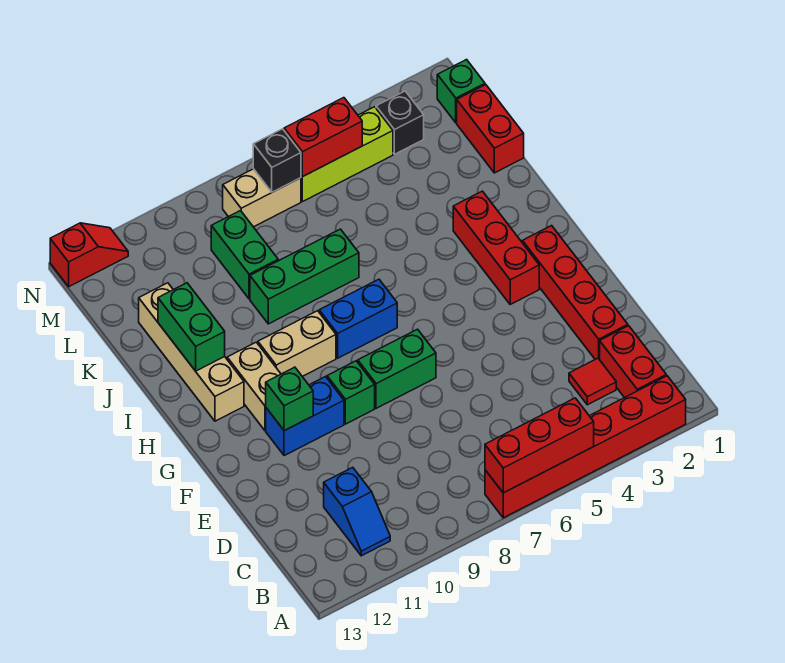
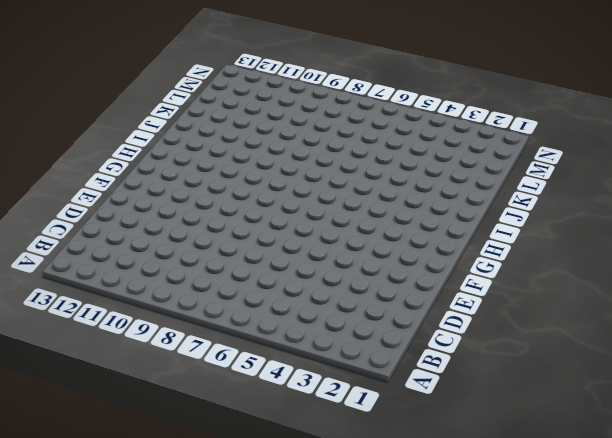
none -> red brick A2:A7 level 1
none -> red brick B2:C2 level 1
none -> blue slope B11:C11 level 1 top C

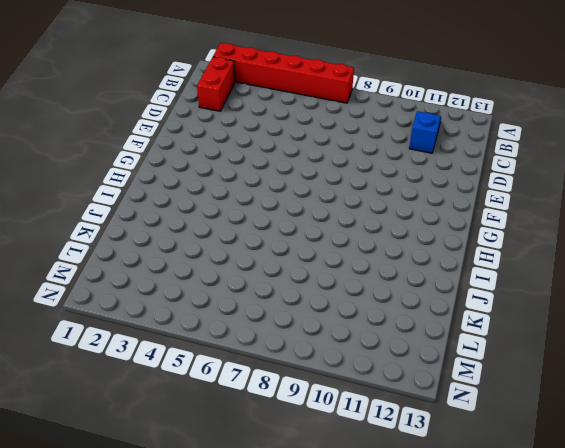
none -> red tile C3 level 1
none -> red brick D2:G2 level 1
none -> green brick F7:F8 level 1

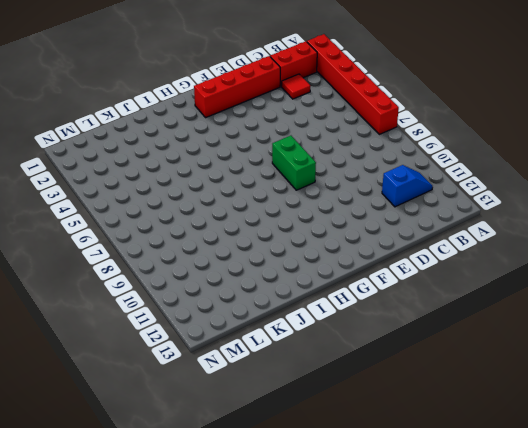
none -> green brick F9 level 1
none -> blue brick F10:F11 level 1
none -> red brick G3:I3 level 1

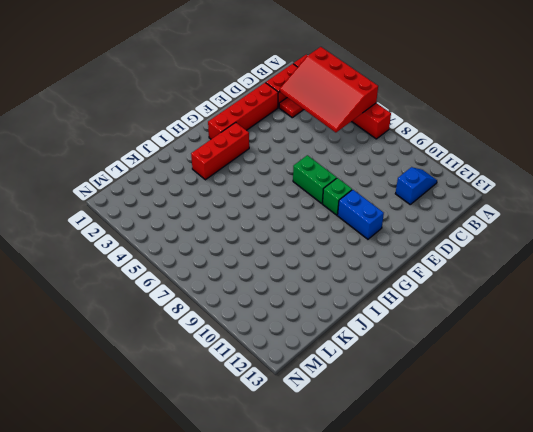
red slope A3:C6 level 2 top A -> red brick A5:A7 level 2
none -> tan brick G11:H11 level 1
none -> blue brick H7:H8 level 1
none -> tan brick H9:H10 level 1

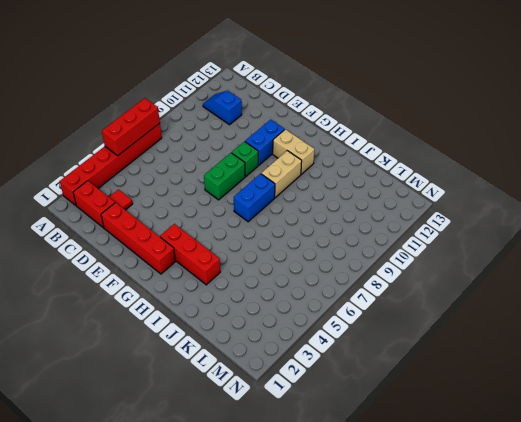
none -> tan brick H12:K12 level 1
none -> green brick J7:J9 level 1
none -> red brick K1:L1 level 1

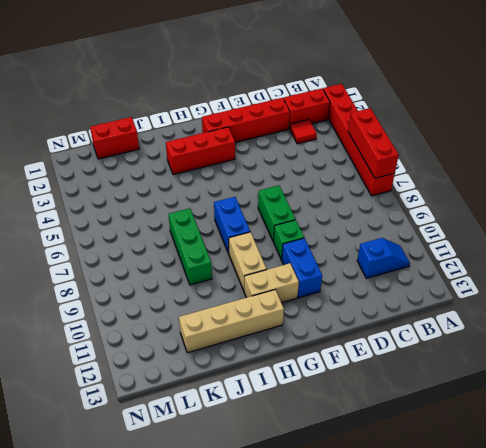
none -> green brick K9:L9 level 1
none -> green brick M1 level 1
none -> black brick M3 level 1

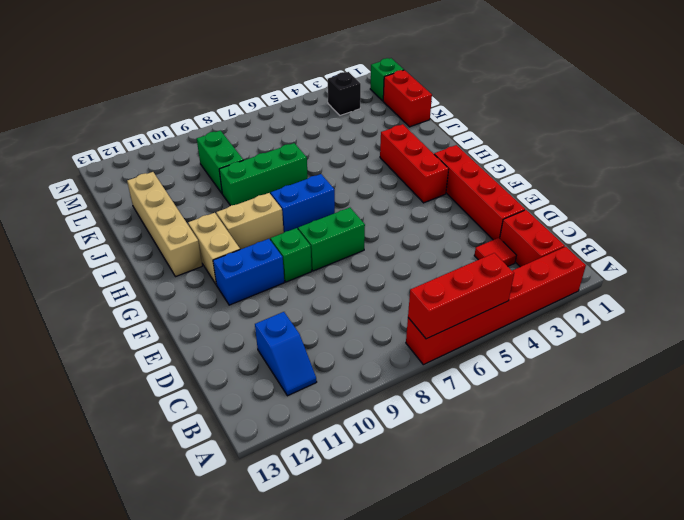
none -> lime brick M4:M6 level 1
none -> tan brick M7:M8 level 1
none -> red slope N12:N13 level 1 top 13

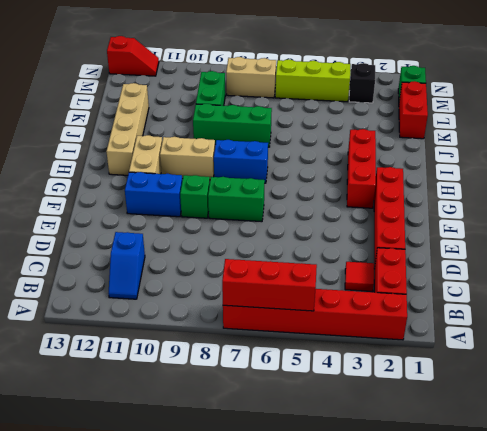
none -> green brick F11 level 2
none -> green brick I12:J12 level 2
none -> red brick M5:M6 level 2

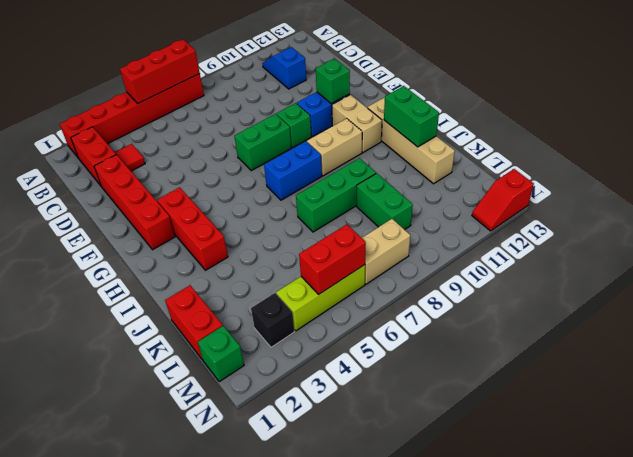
none -> black brick M7 level 2

